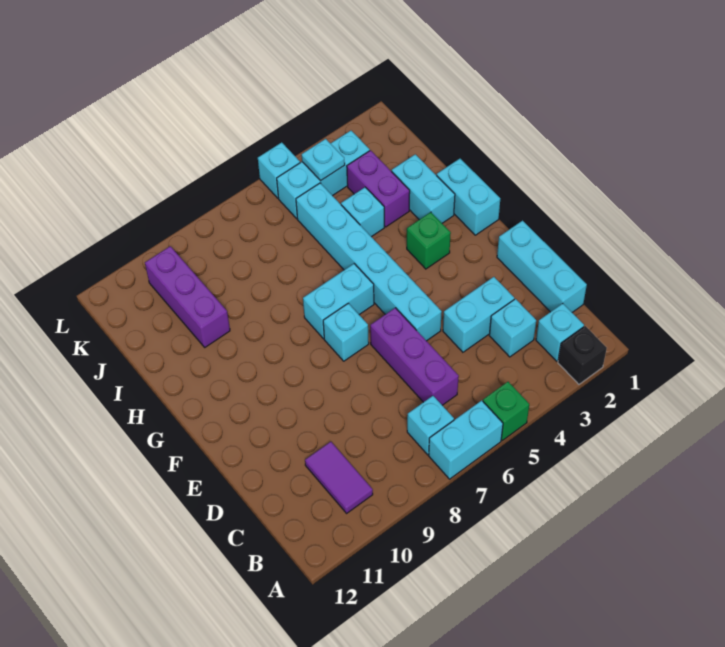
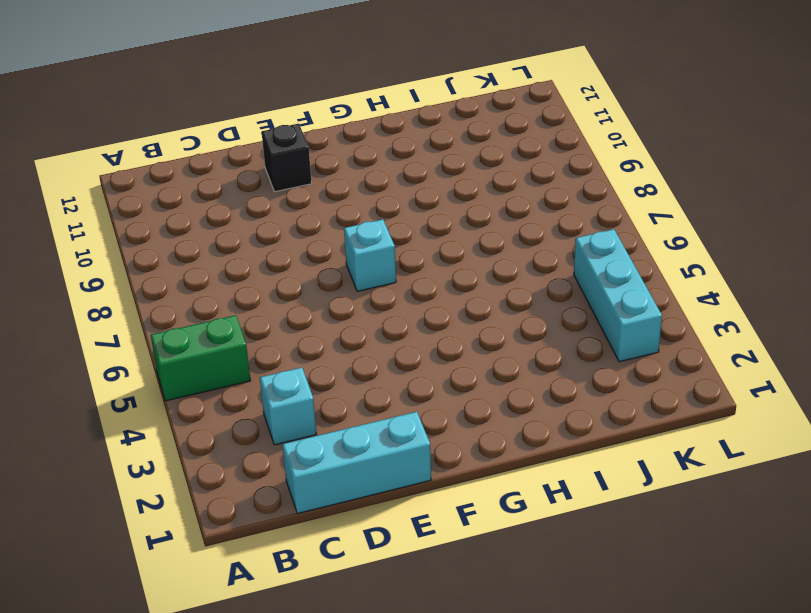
green brick A5:B5 level 1 -> green brick A5 level 1
black brick E11 level 1 -> black brick A2 level 1
none -> cyan brick A6:A7 level 1
none -> cyan brick B2 level 1
none -> cyan brick B7 level 1

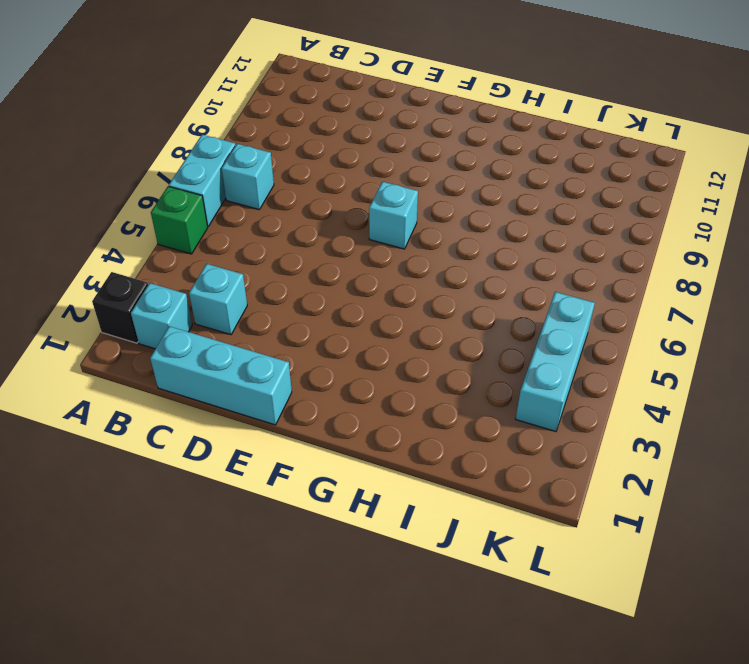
none -> purple tile B10:C10 level 1
none -> purple brick C6:E6 level 1
none -> cyan brick D3:D4 level 1

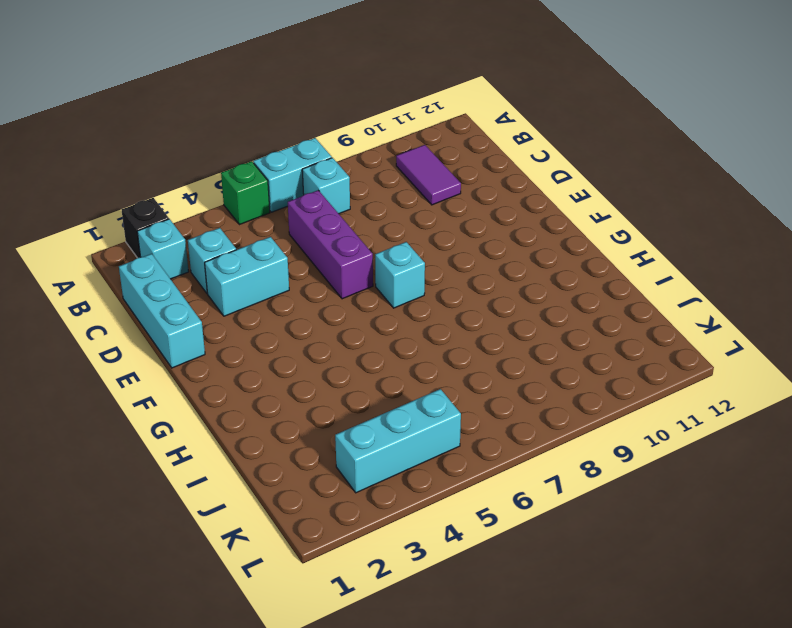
none -> cyan brick E5:J5 level 1
none -> cyan brick G1:H1 level 1
none -> green brick G3 level 1

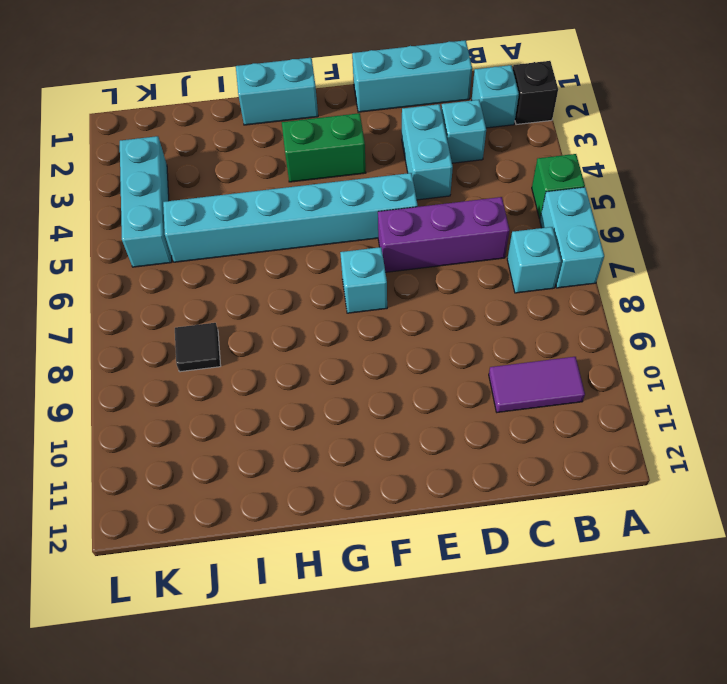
green brick F3:G3 level 1 -> green brick G3 level 1
black tile J8 level 1 -> none
none -> cyan brick G6:G7 level 1
none -> cyan brick H2:I2 level 1
none -> purple brick I3:J3 level 1

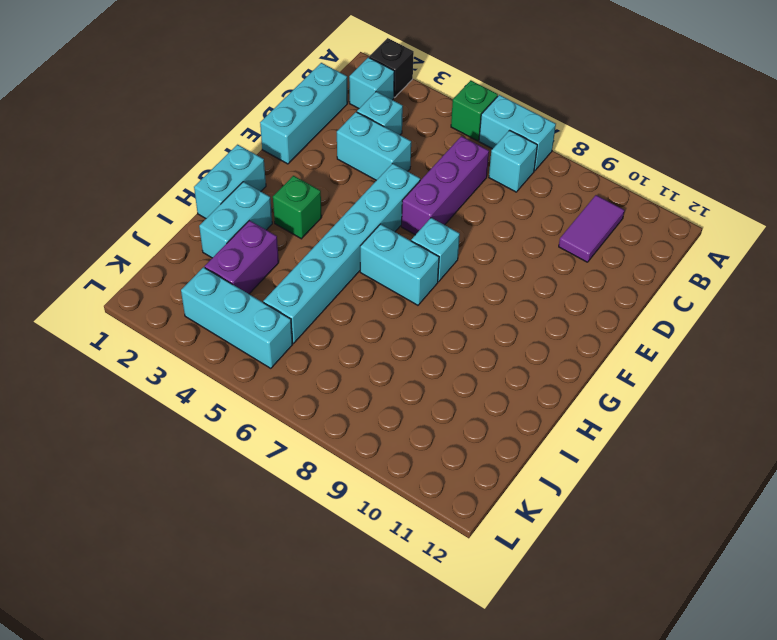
none -> cyan brick I4 level 1
none -> purple brick I10:K10 level 1
none -> cyan brick L5 level 1

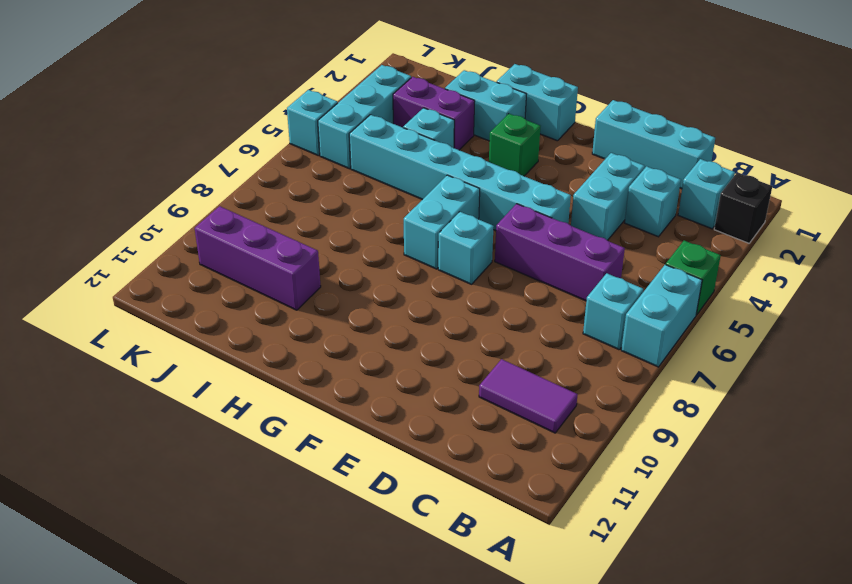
none -> cyan plate K4 level 2

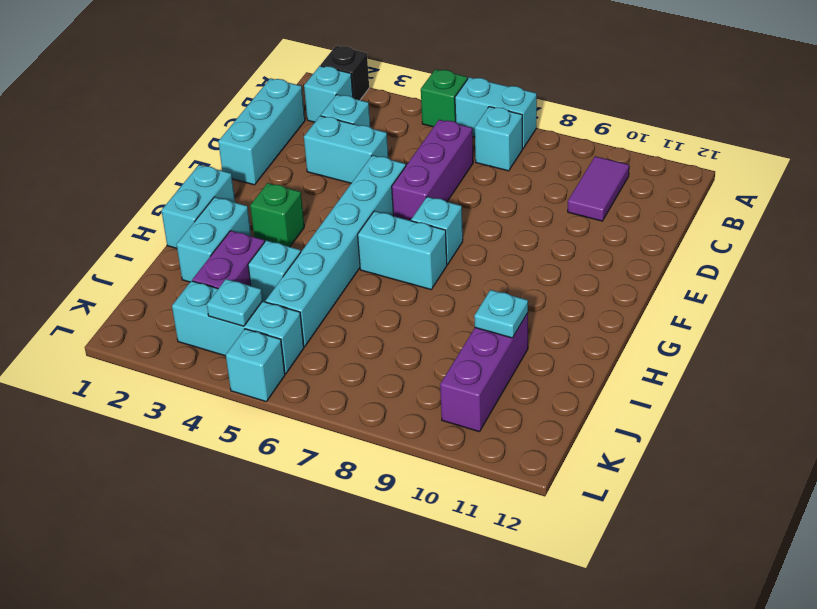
cyan plate I10 level 2 -> none

